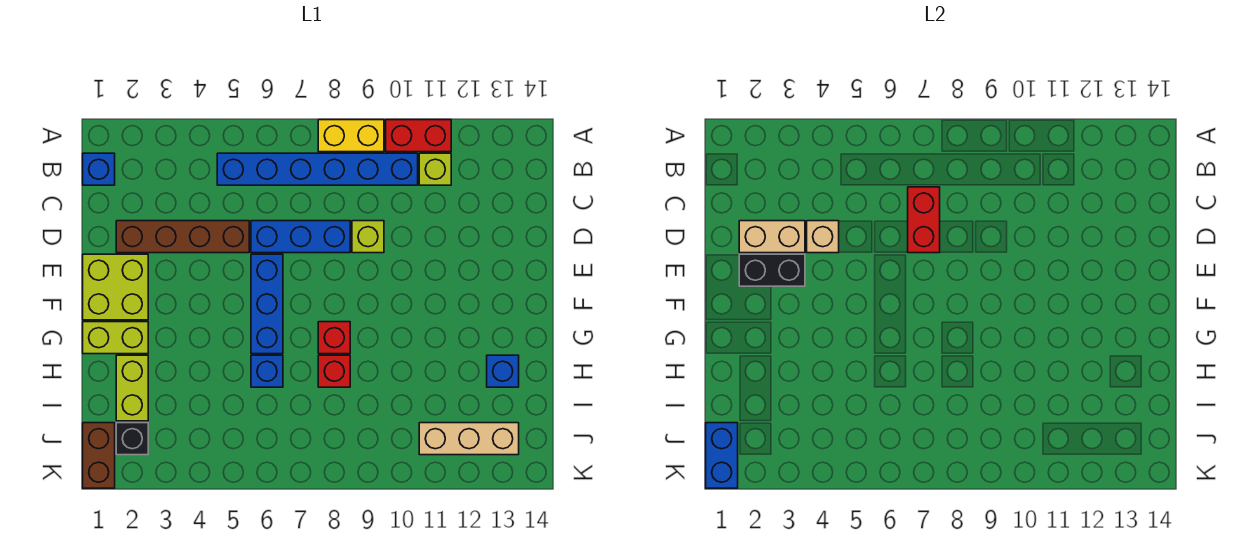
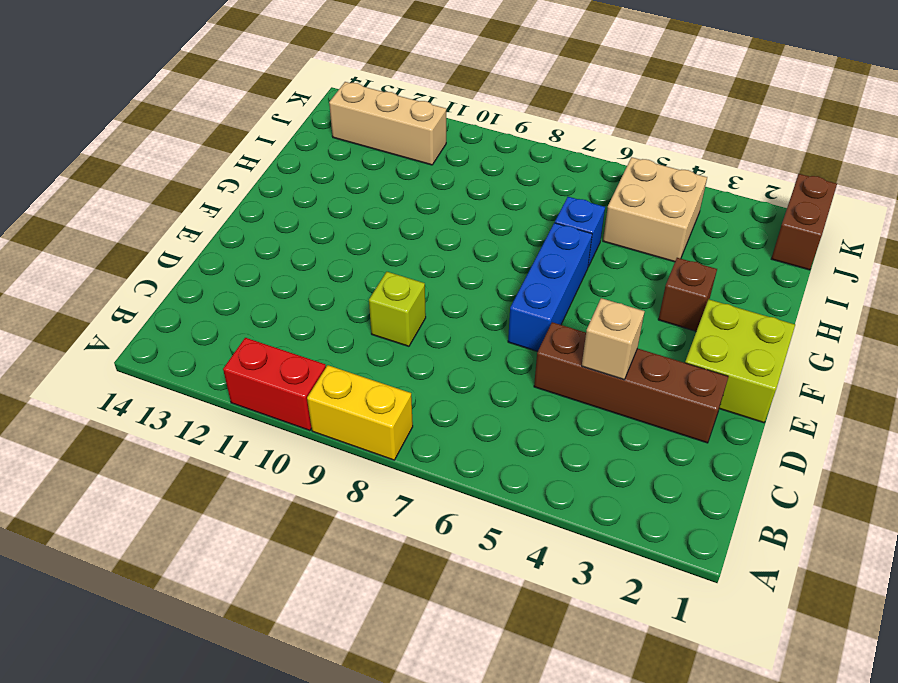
brown brick G3 level 1 -> none
tan brick I4:J5 level 1 -> none
none -> blue brick B1 level 1
none -> blue brick B5:B10 level 1
none -> lime brick B11 level 1

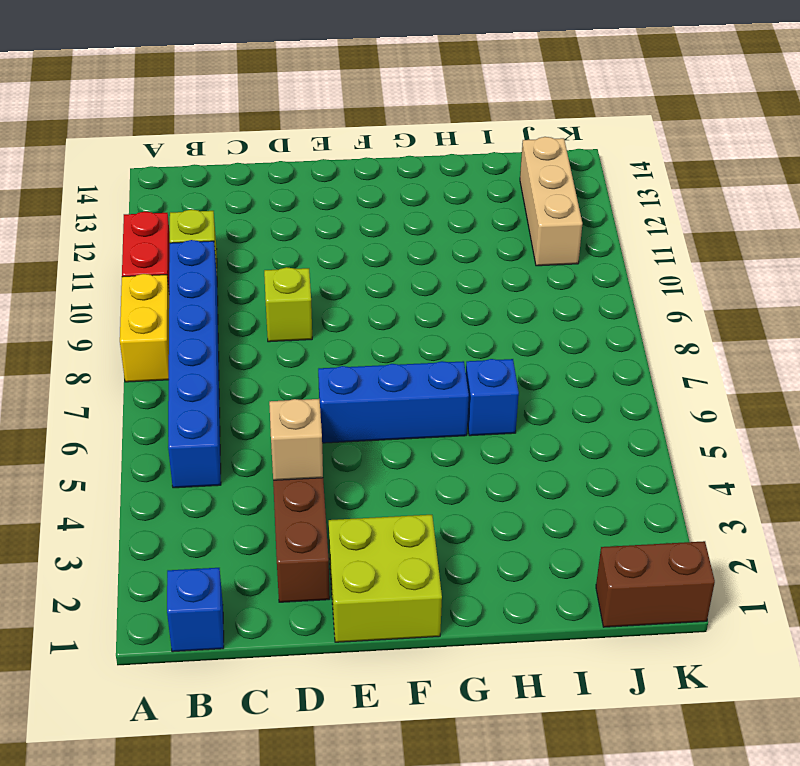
none -> blue brick D6:D8 level 1
none -> lime brick G1:G2 level 1
none -> red brick G8 level 1

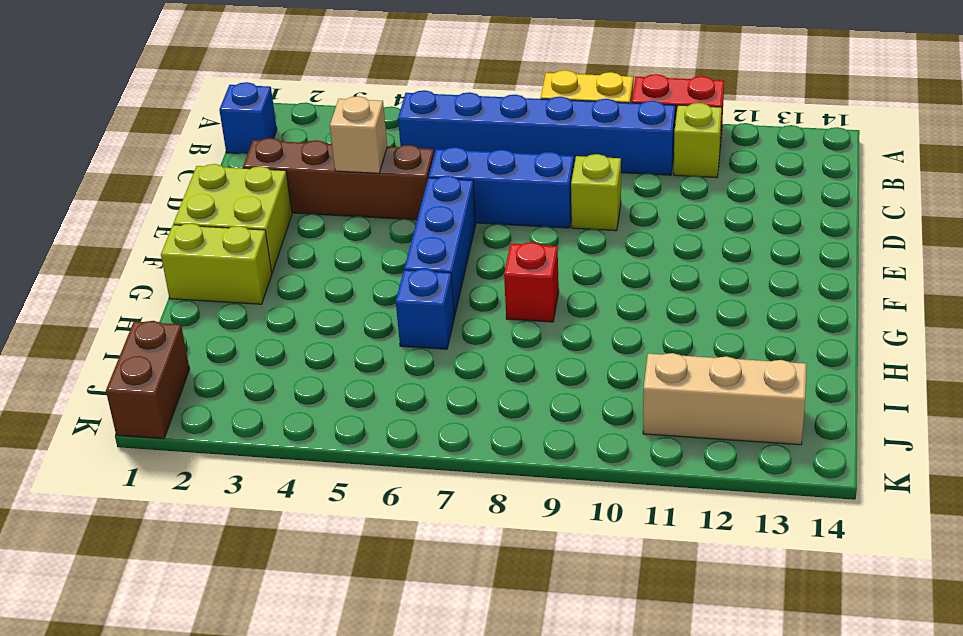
none -> lime brick H2:I2 level 1
none -> red brick H8 level 1
none -> blue brick H13 level 1

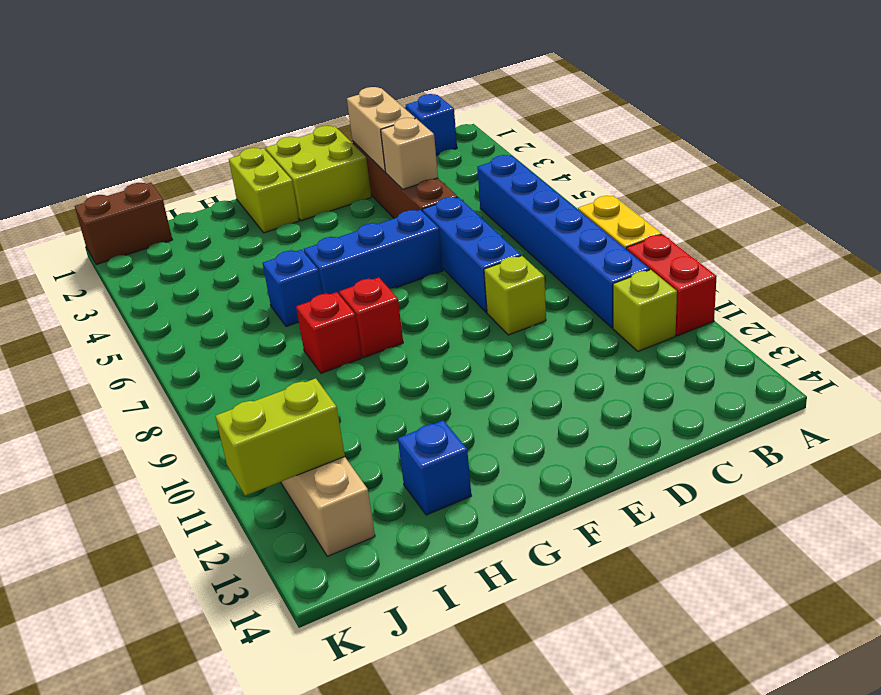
lime brick J12:K12 level 2 -> lime brick H2:I2 level 1
none -> black brick J2 level 1
none -> red brick C7:D7 level 2
none -> black brick E2:E3 level 2

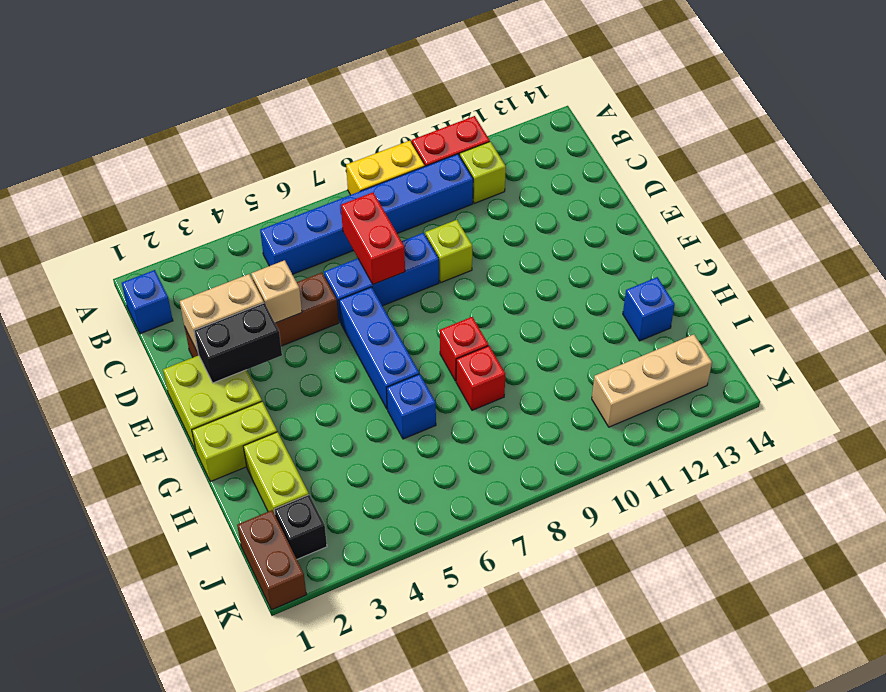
none -> blue brick J1:K1 level 2

